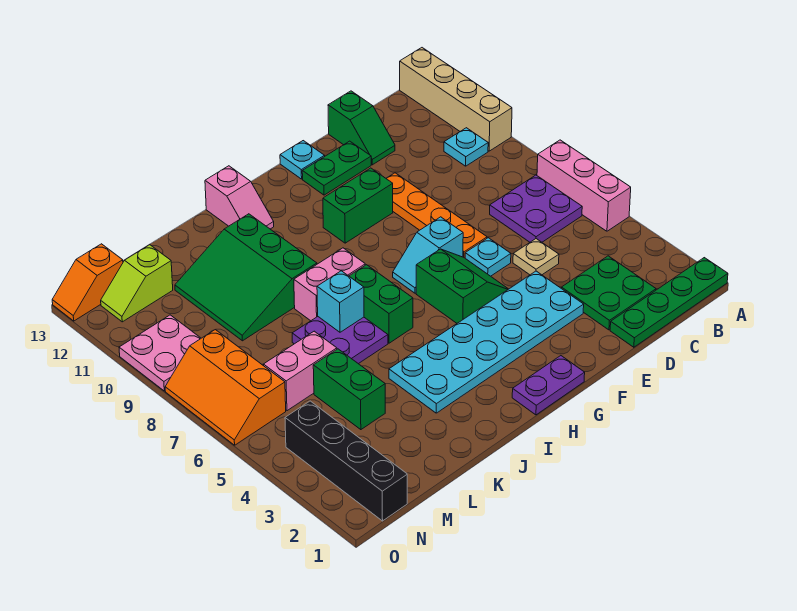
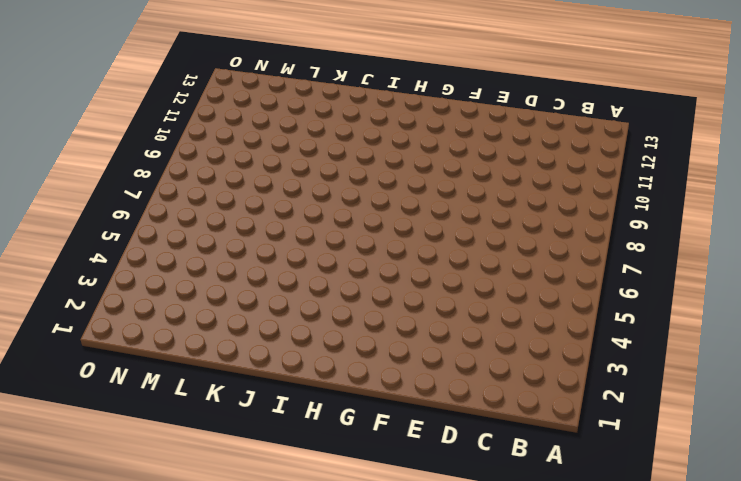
none -> green plate A1:D1 level 1
none -> pink brick A5:A7 level 1
none -> tan brick A10:A13 level 1
none -> purple plate B6:C7 level 1

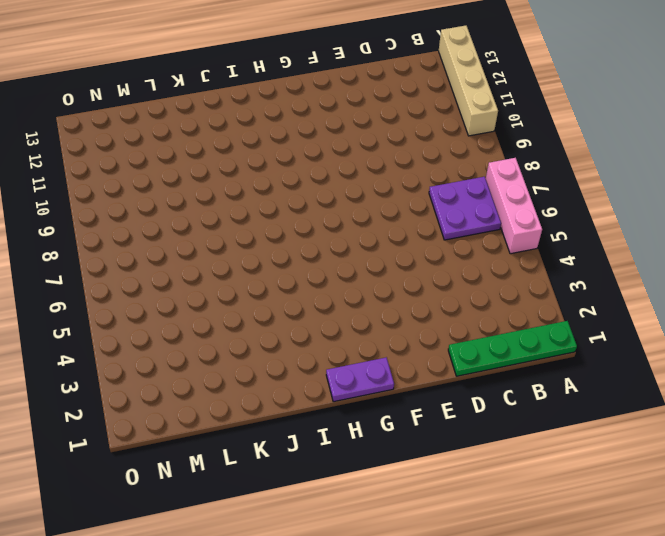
none -> cyan plate B10 level 1
none -> green plate C2:D3 level 1
none -> tan plate D5 level 1
none -> green slope D12:D13 level 1 top 13

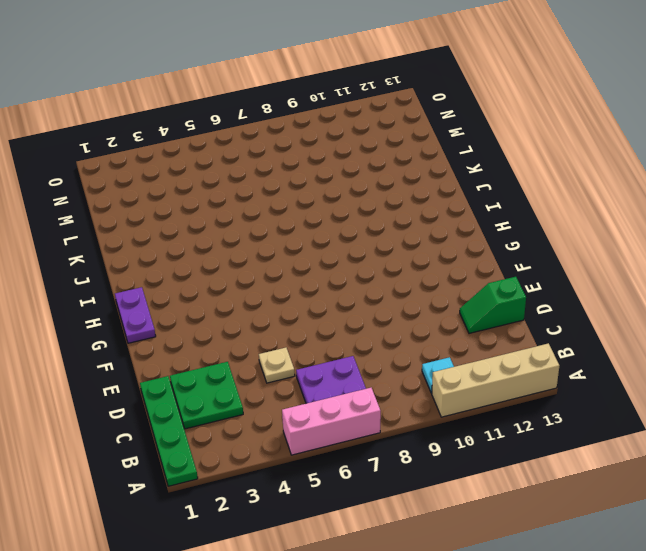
none -> cyan plate E3:J4 level 1
none -> cyan plate E6 level 1
none -> orange plate E7:E10 level 1
none -> green plate E12:F12 level 1

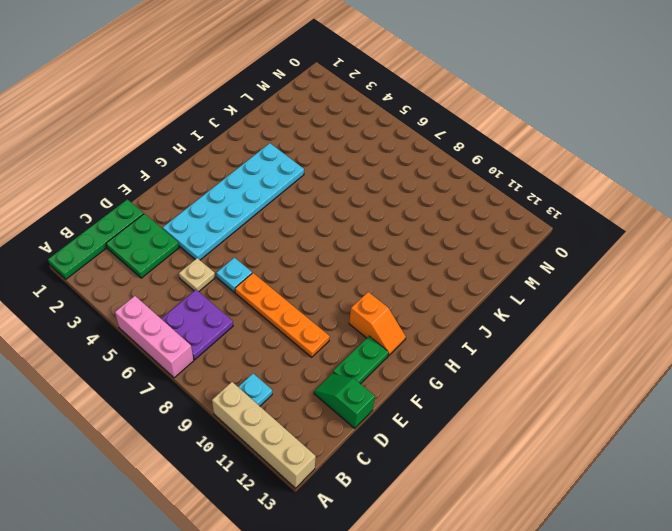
orange slope G11:G12 level 1 top 11 -> orange slope N13:O13 level 1 top N
none -> green slope F5:G6 level 1 top G
none -> cyan slope F7:G7 level 1 top F
none -> green brick F10:G10 level 1
none -> cyan plate F13 level 1

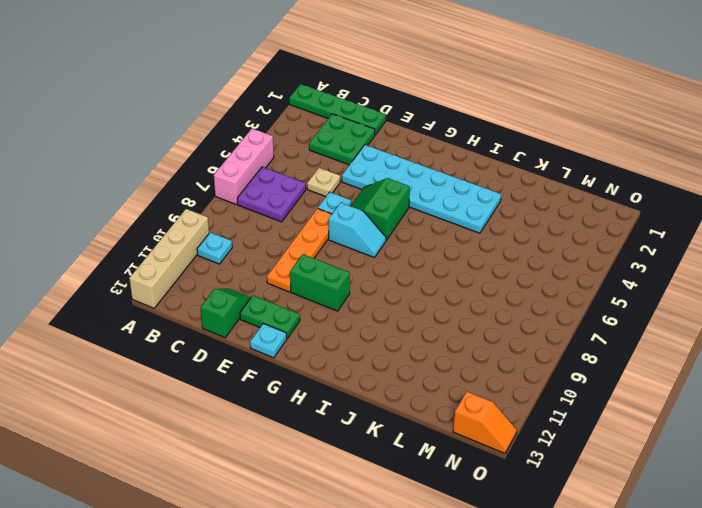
none -> purple plate G1:H1 level 1
none -> green brick I6:I7 level 1
none -> pink brick I8:J8 level 1
none -> pink slope I12:I13 level 1 top 13

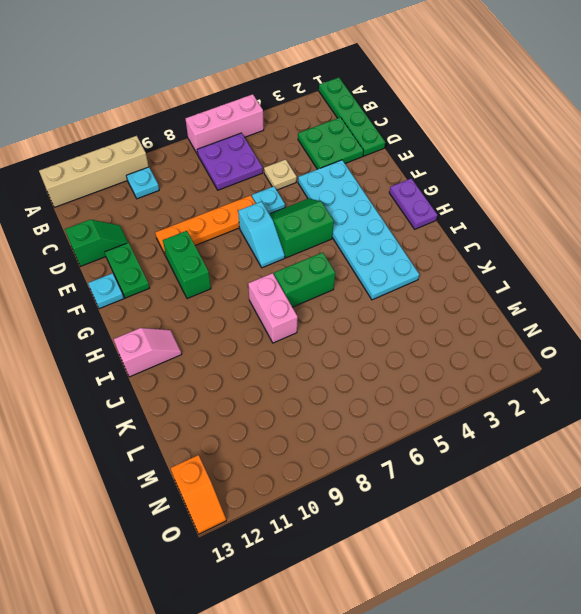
none -> purple plate J6:K7 level 1
none -> green slope J9:L11 level 1 top J
none -> green brick L4:L5 level 1
none -> pink brick L6:M6 level 1

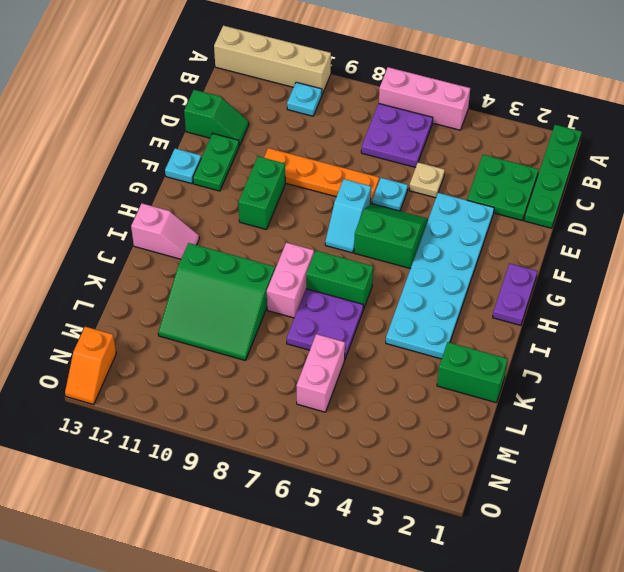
green brick K1:K2 level 1 -> green brick L4:L5 level 1
none -> lime slope M12:N12 level 1 top M
none -> black brick N1:N4 level 1
none -> orange slope N6:O8 level 1 top N
none -> pink plate N9:O10 level 1

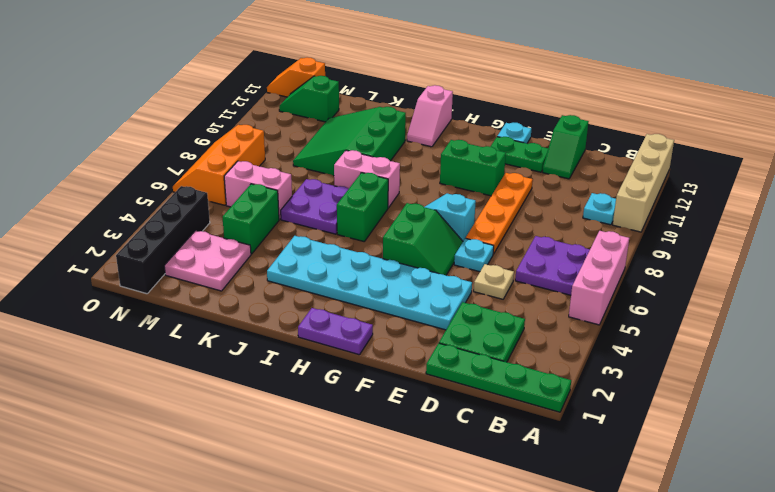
pink plate L2:M3 level 1 -> pink plate N9:O10 level 1
green slope M12:N12 level 1 top M -> lime slope M12:N12 level 1 top M
none -> cyan brick J7 level 2

